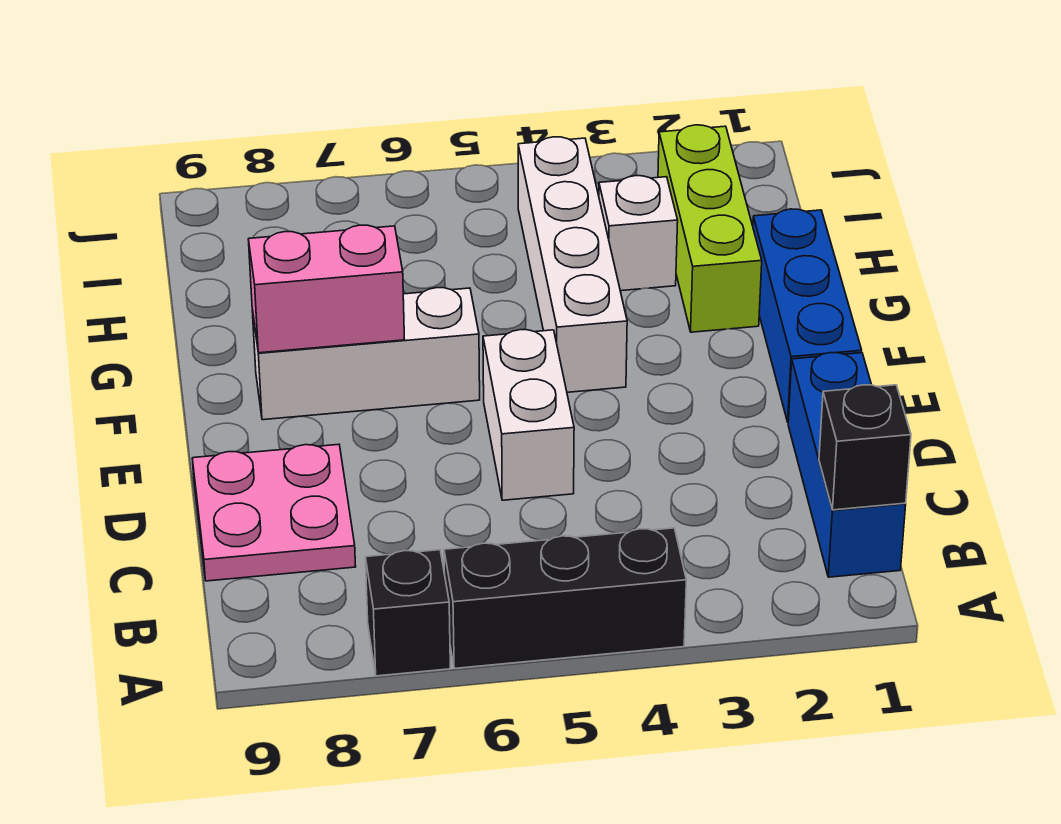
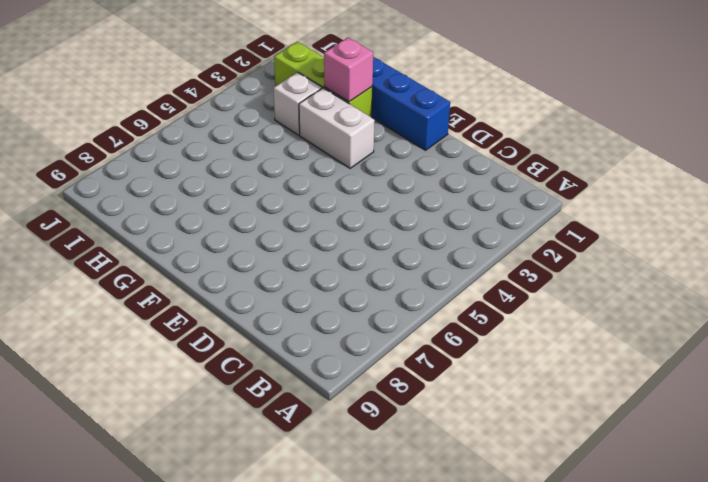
white brick F3:G3 level 1 -> white brick D5:E5 level 1
pink brick G2 level 2 -> none
none -> black brick A4:A6 level 1
none -> black brick A7 level 1
none -> blue brick B1:D1 level 1

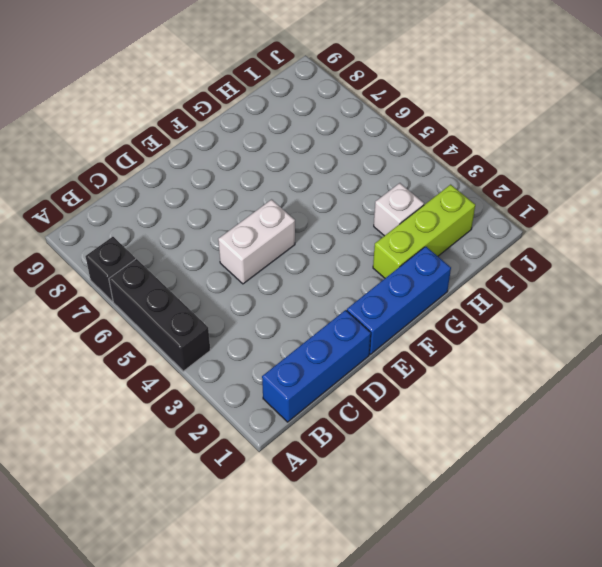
none -> pink plate C8:D9 level 1
none -> white brick F4:I4 level 1
none -> white brick F6:F8 level 1

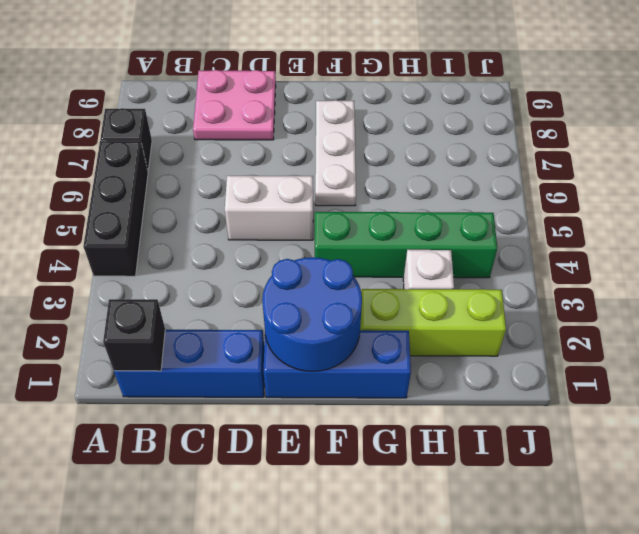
blue round brick E1:F2 level 2 -> none
green brick F4:I4 level 1 -> white brick F4:I4 level 1
white plate F6:F8 level 1 -> white brick F6:F8 level 1
none -> pink brick F7:F8 level 2

